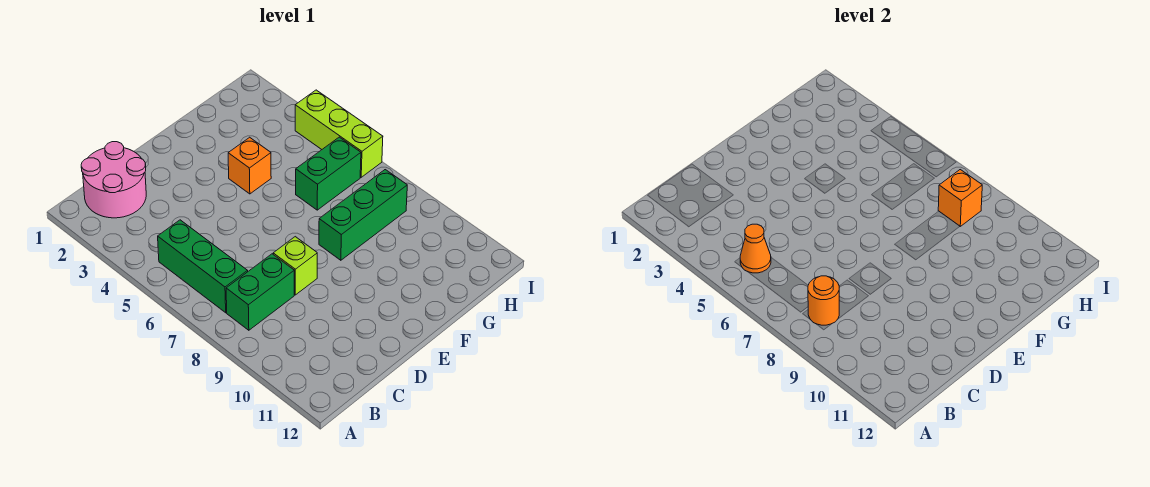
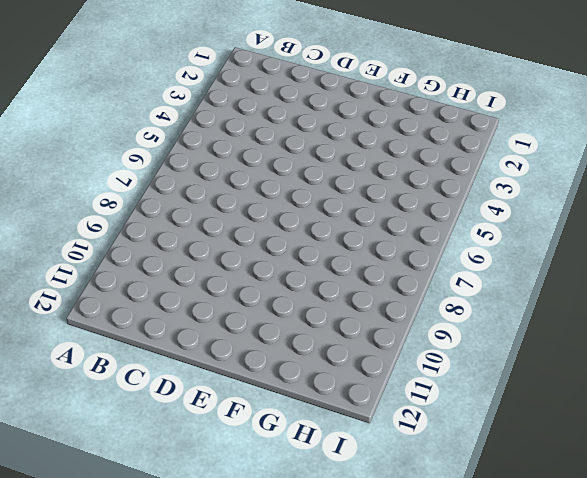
none -> pink round brick B1:C2 level 1
none -> green brick B5:B7 level 1

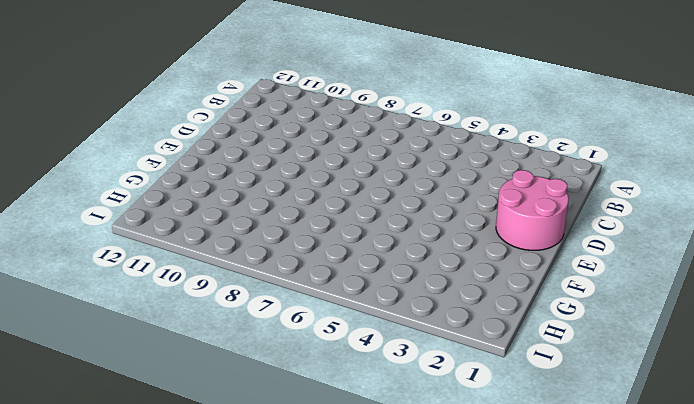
pink round brick D1:E2 level 1 -> pink round brick B1:C2 level 1
none -> green brick B5:B7 level 1
none -> green brick B8:C8 level 1

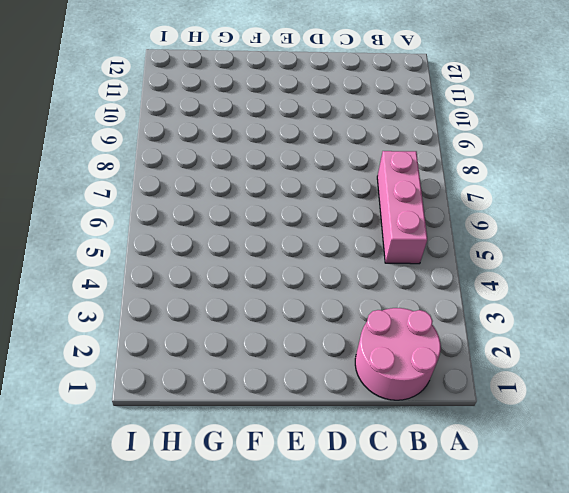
pink brick B5:B7 level 1 -> green brick B5:B7 level 1
none -> green brick B8:C8 level 1
none -> lime brick D8 level 1

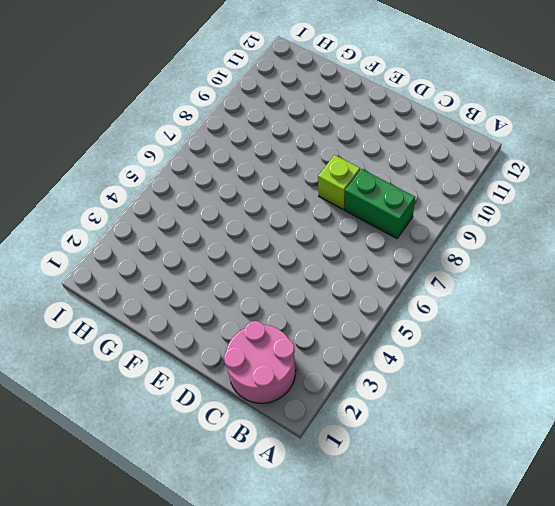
none -> green brick B5:B7 level 1
none -> orange brick F4 level 1

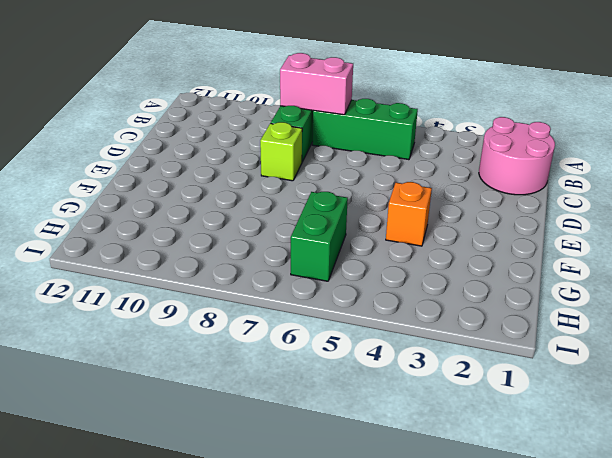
pink brick B7:B8 level 2 -> orange round brick B8 level 2
none -> green brick F8:H8 level 1
none -> lime brick I4:I6 level 1

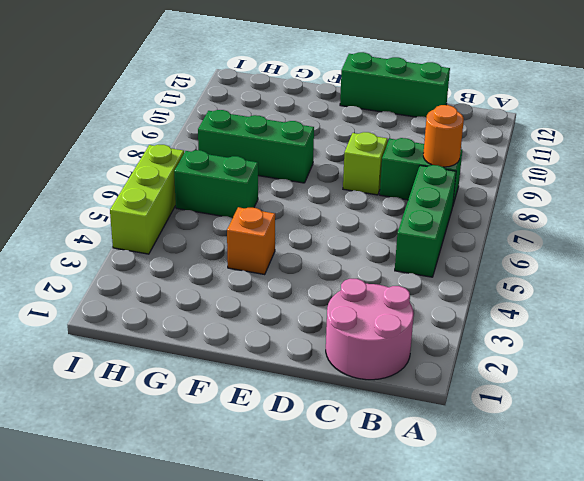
green brick C12:E12 level 1 -> none
none -> orange cone B5 level 2
none -> orange brick H8 level 2

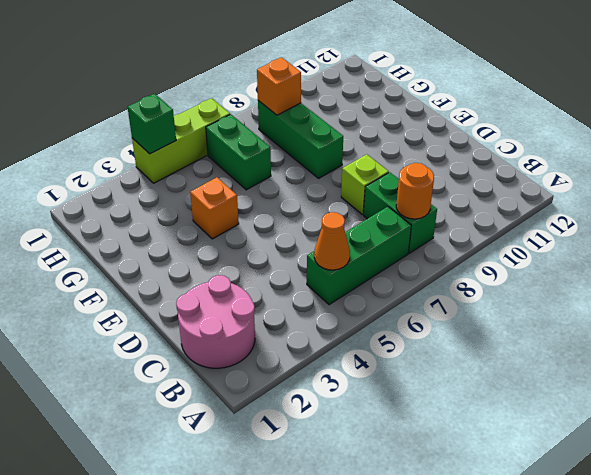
green brick I4 level 2 -> none

